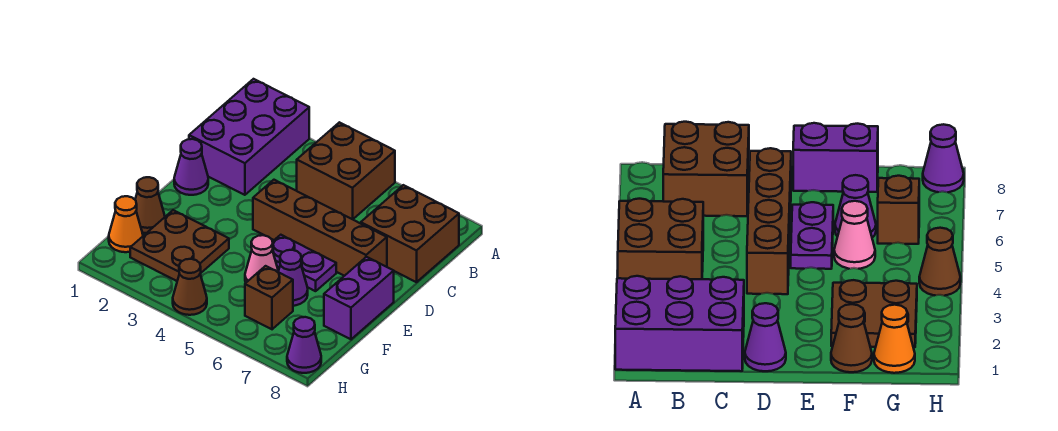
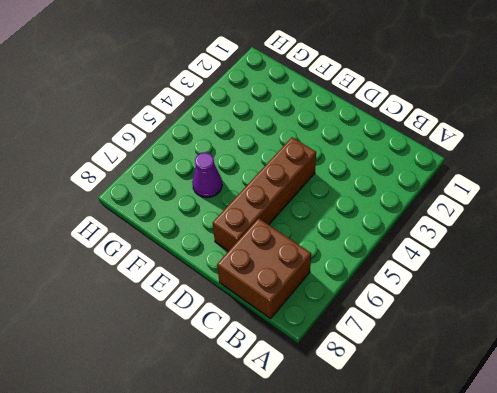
none -> purple brick A1:C2 level 1
none -> brown brick A4:B5 level 1
none -> purple cone D1 level 1

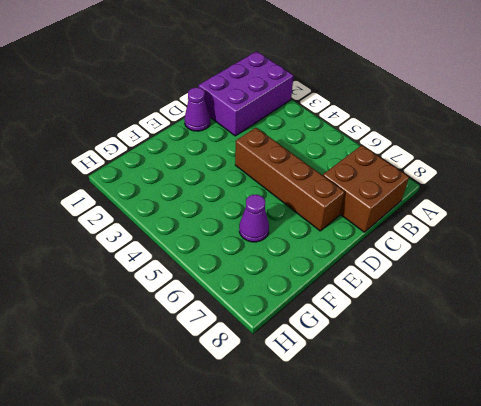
none -> brown brick A4:B5 level 1
none -> purple plate E5:E6 level 1
none -> purple brick E8:F8 level 1

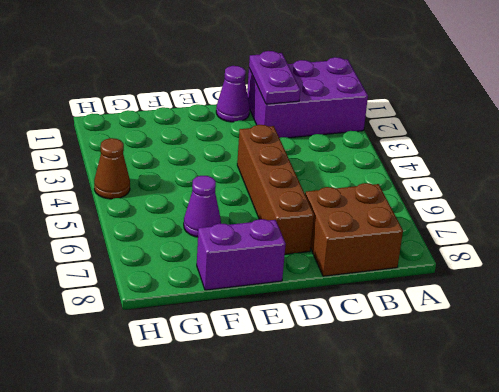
purple plate C1:C2 level 2 -> purple plate E5:E6 level 1
none -> brown brick A4:B5 level 1
none -> brown cone F1 level 1
none -> brown plate F2:G3 level 1

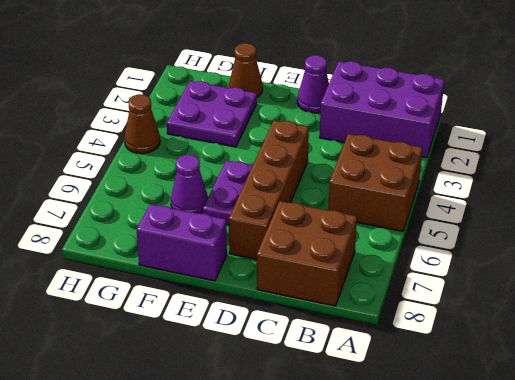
purple plate F2:G3 level 1 -> brown plate F2:G3 level 1
none -> pink cone F5 level 1
none -> orange cone G1 level 1
none -> brown brick G6 level 1

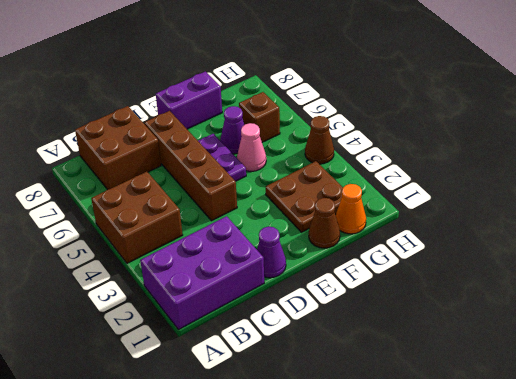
none -> purple cone H8 level 1

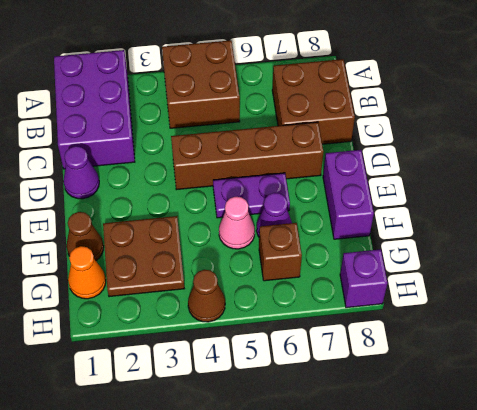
purple brick H8 level 1 -> purple cone H8 level 1

